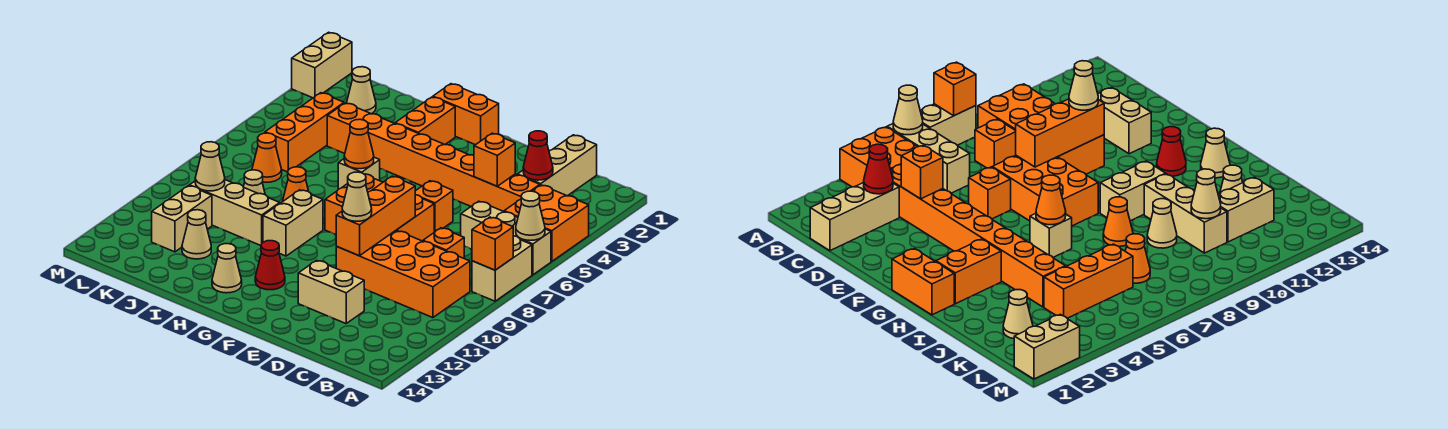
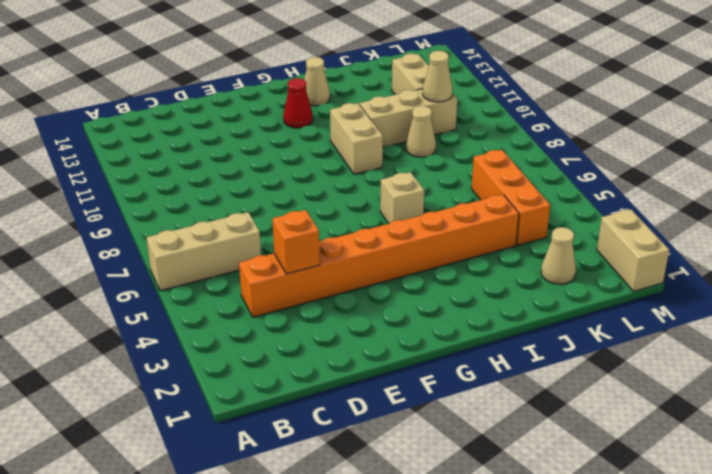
none -> orange brick A4:B5 level 1
none -> tan brick A7:A8 level 1
none -> orange brick B9:E10 level 1
none -> tan brick C1:C3 level 1

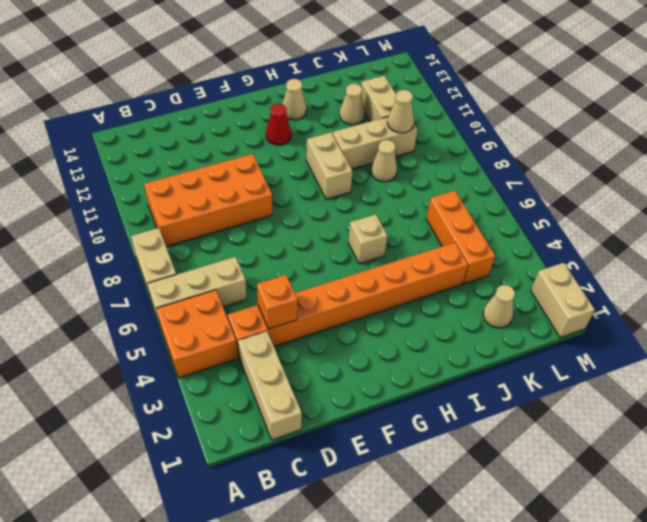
none -> orange brick C8 level 1
none -> tan brick D12:E12 level 1
none -> orange brick E6 level 1
none -> orange brick E7:G8 level 1

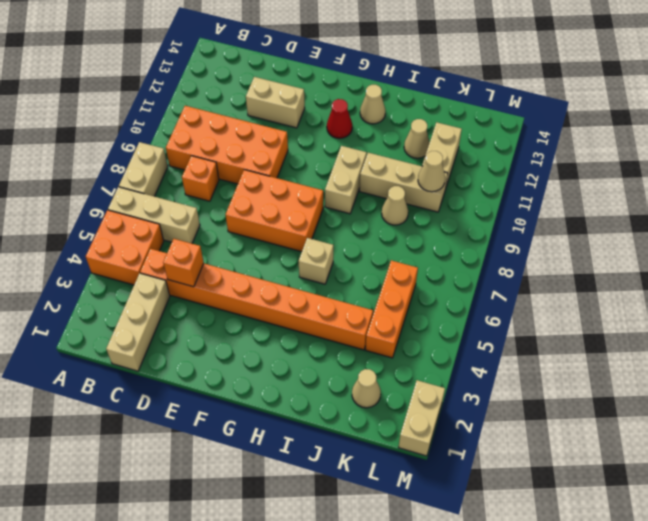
none -> orange brick E6 level 1
none -> orange brick G1:H1 level 1
none -> orange brick H2:H3 level 1
none -> orange cone I8 level 1

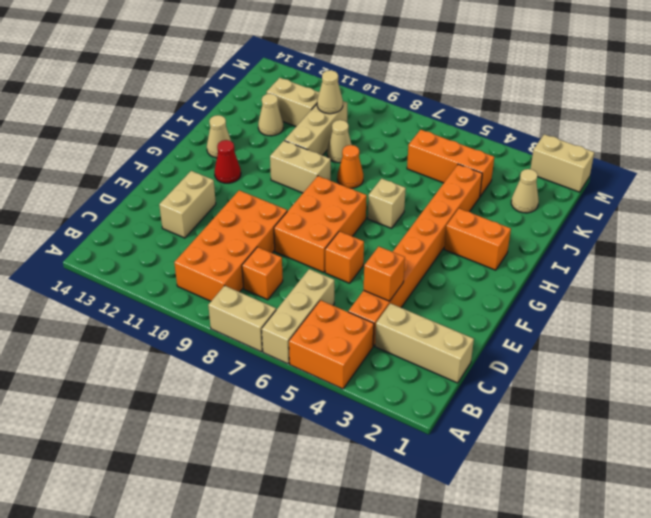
none -> orange brick G1:H1 level 1
none -> orange cone K7 level 1
none -> tan cone A6 level 2
none -> orange brick A8 level 2

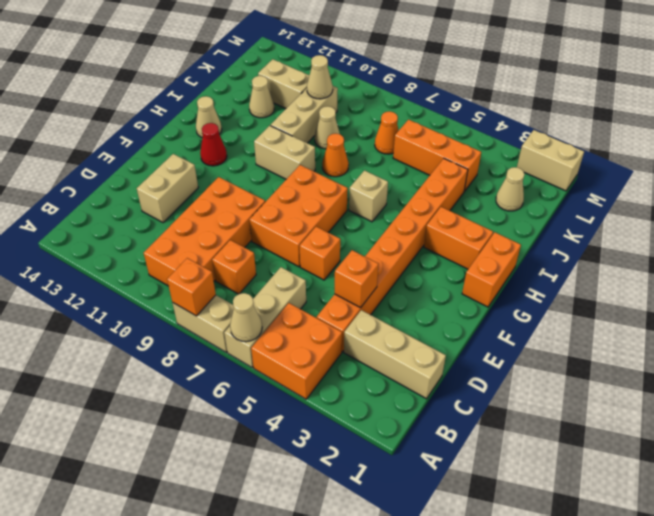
none -> red cone C3 level 2
none -> orange brick E8:E10 level 2
none -> orange cone H6 level 2
none -> tan cone E10 level 3

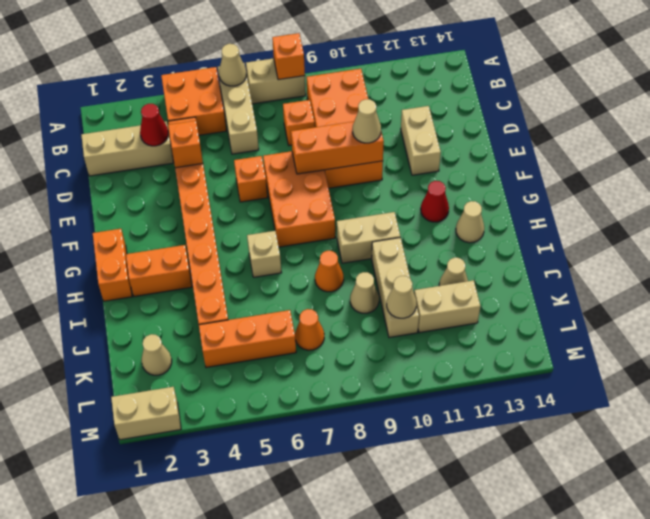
none -> orange cone H6 level 2

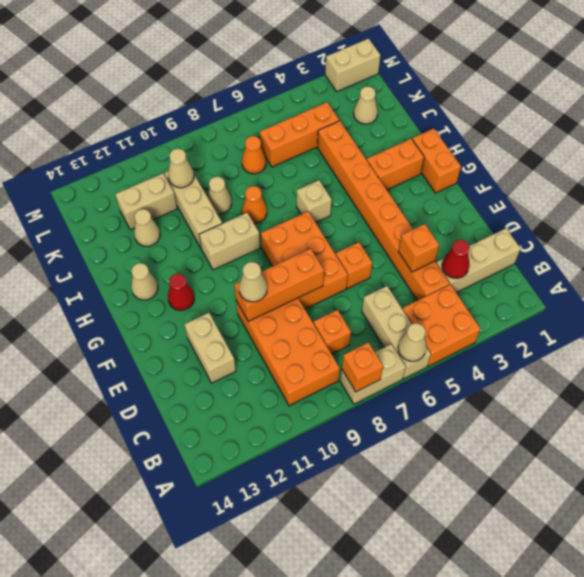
none -> orange cone H6 level 2

